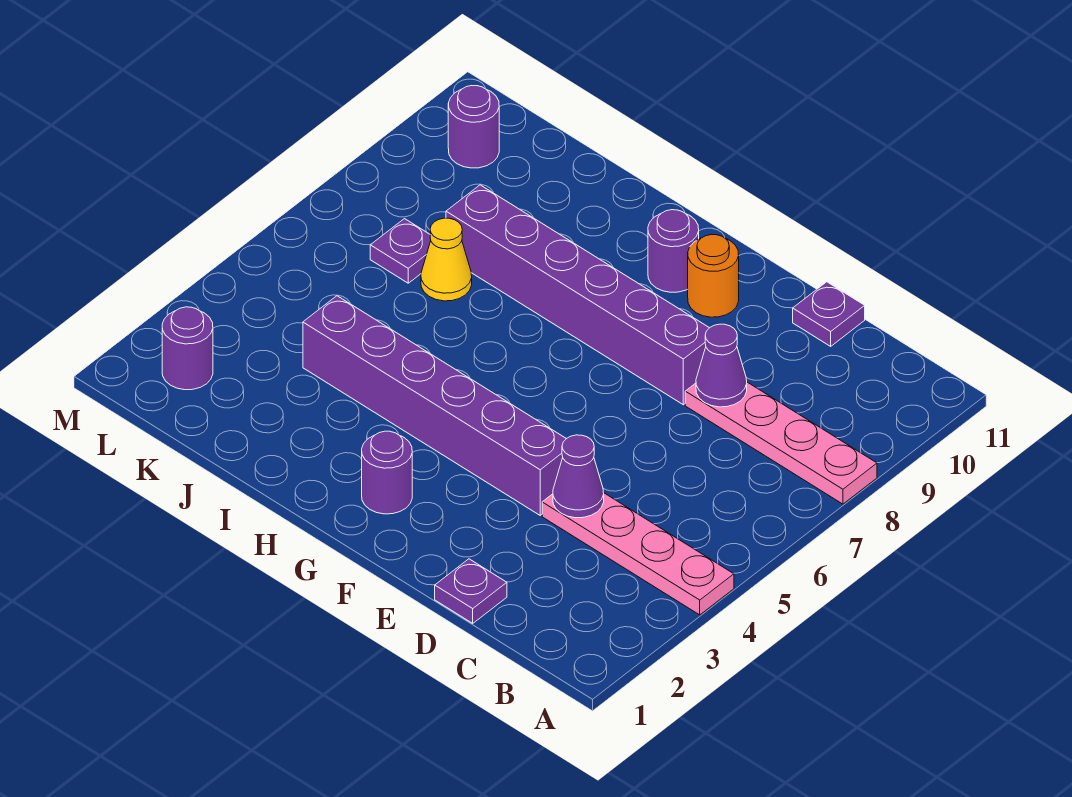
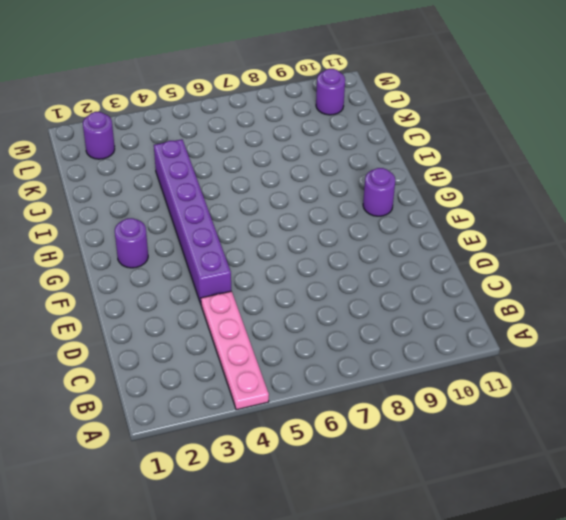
none -> pink plate A8:D8 level 1
none -> purple plate D1 level 1
none -> purple plate D11 level 1

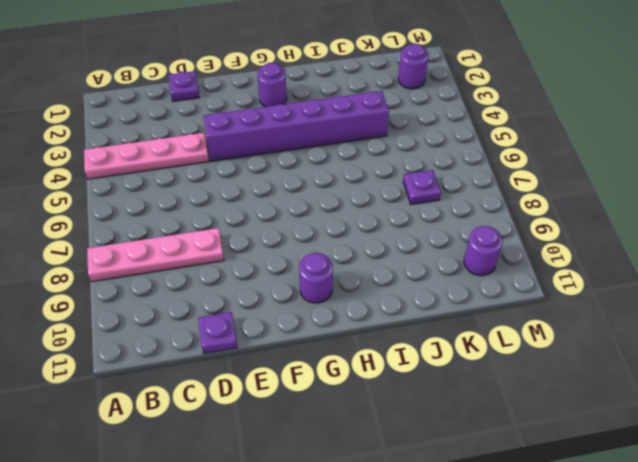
none -> purple brick E8:J8 level 1
none -> orange round brick F10 level 1
none -> yellow cone J7 level 1

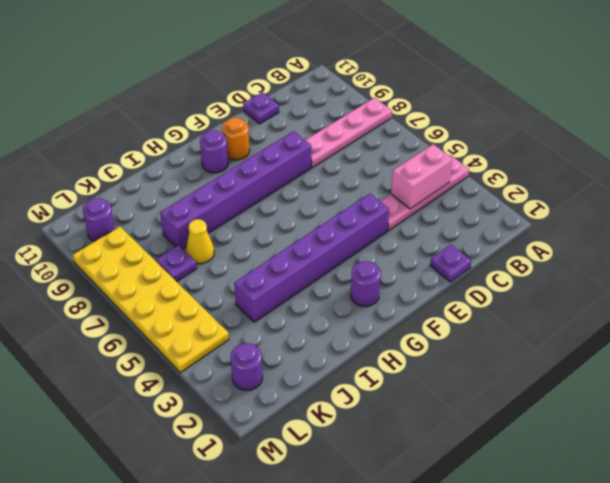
pink brick B4:C4 level 2 -> none
yellow plate L4:M9 level 1 -> none
none -> purple cone D4 level 2
none -> purple cone D8 level 2

